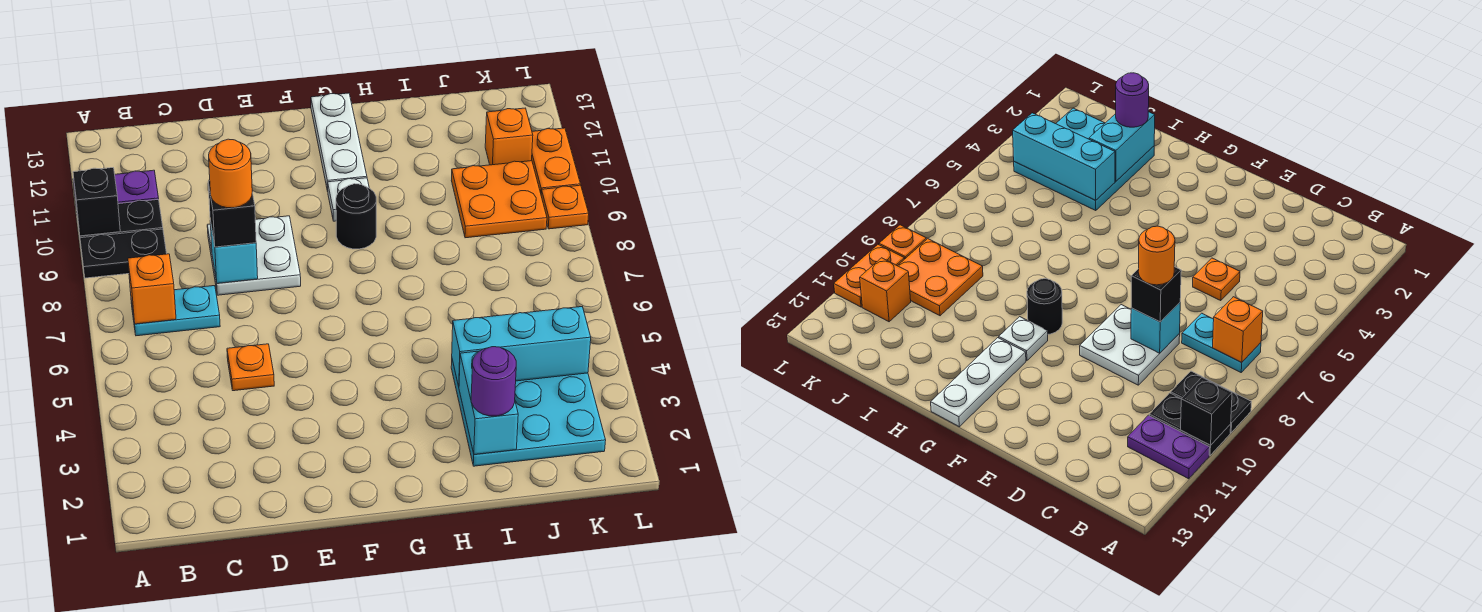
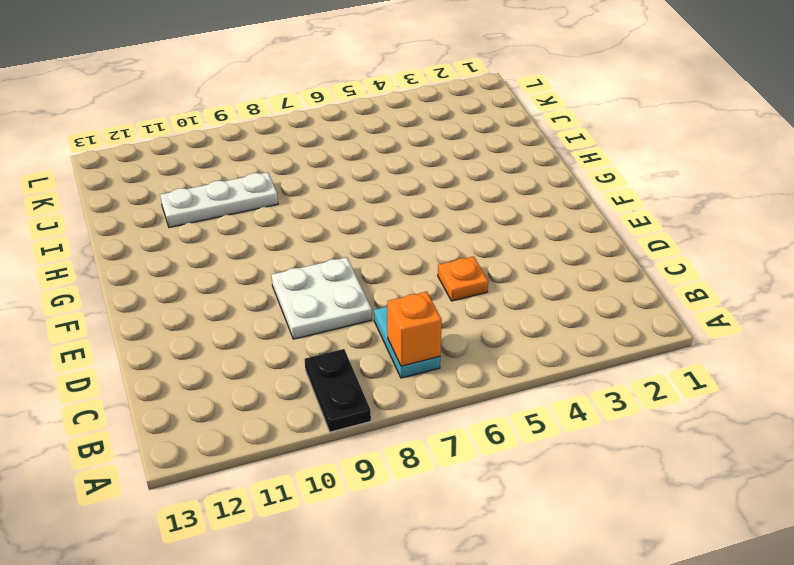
white plate I9:I11 level 1 -> white plate G11:G13 level 1
none -> black plate A10:B10 level 1
none -> purple plate A11:B11 level 1
none -> black round brick G9 level 1

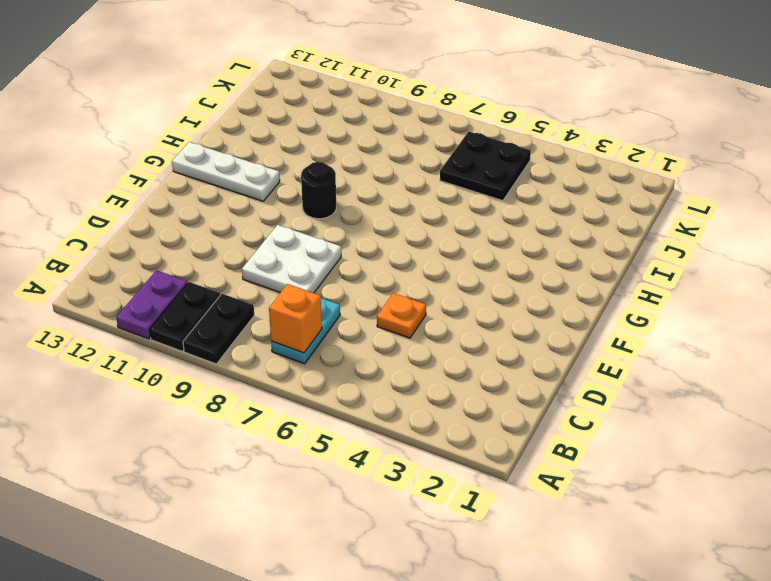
black plate J5:K6 level 1 -> none
none -> white plate G10 level 1
none -> cyan plate I2:K4 level 1
none -> orange plate J9:K10 level 1

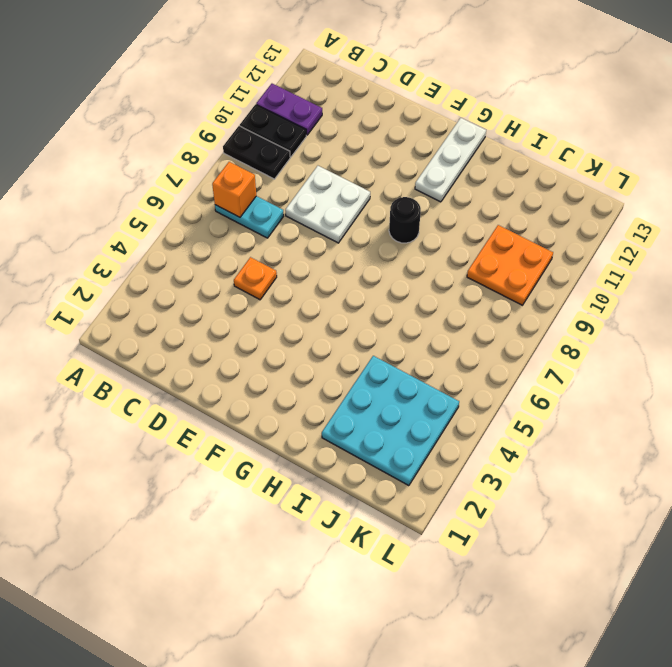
none -> white plate G10 level 1
none -> orange brick K11 level 1
none -> orange plate L9 level 1

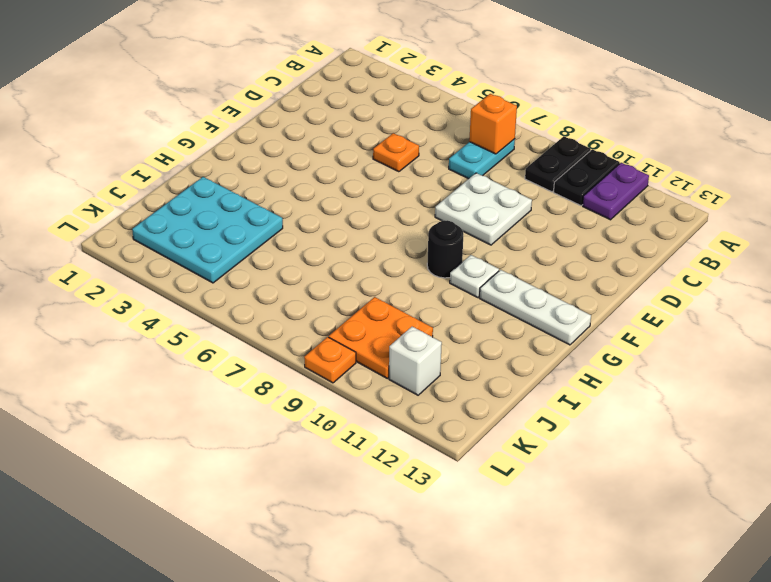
white brick K11 level 1 -> orange brick K11 level 1
none -> orange plate L10:L11 level 1
none -> black brick A10 level 2
none -> cyan brick D8 level 2

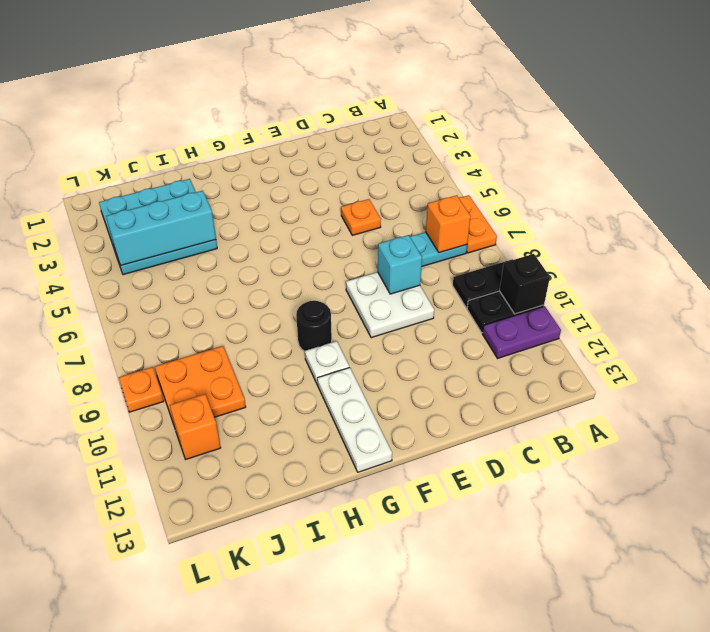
orange plate A6:A7 level 1 -> orange plate L10:L11 level 1
none -> cyan brick I2:I3 level 2
none -> black brick D8 level 3
none -> purple round brick I2 level 3

